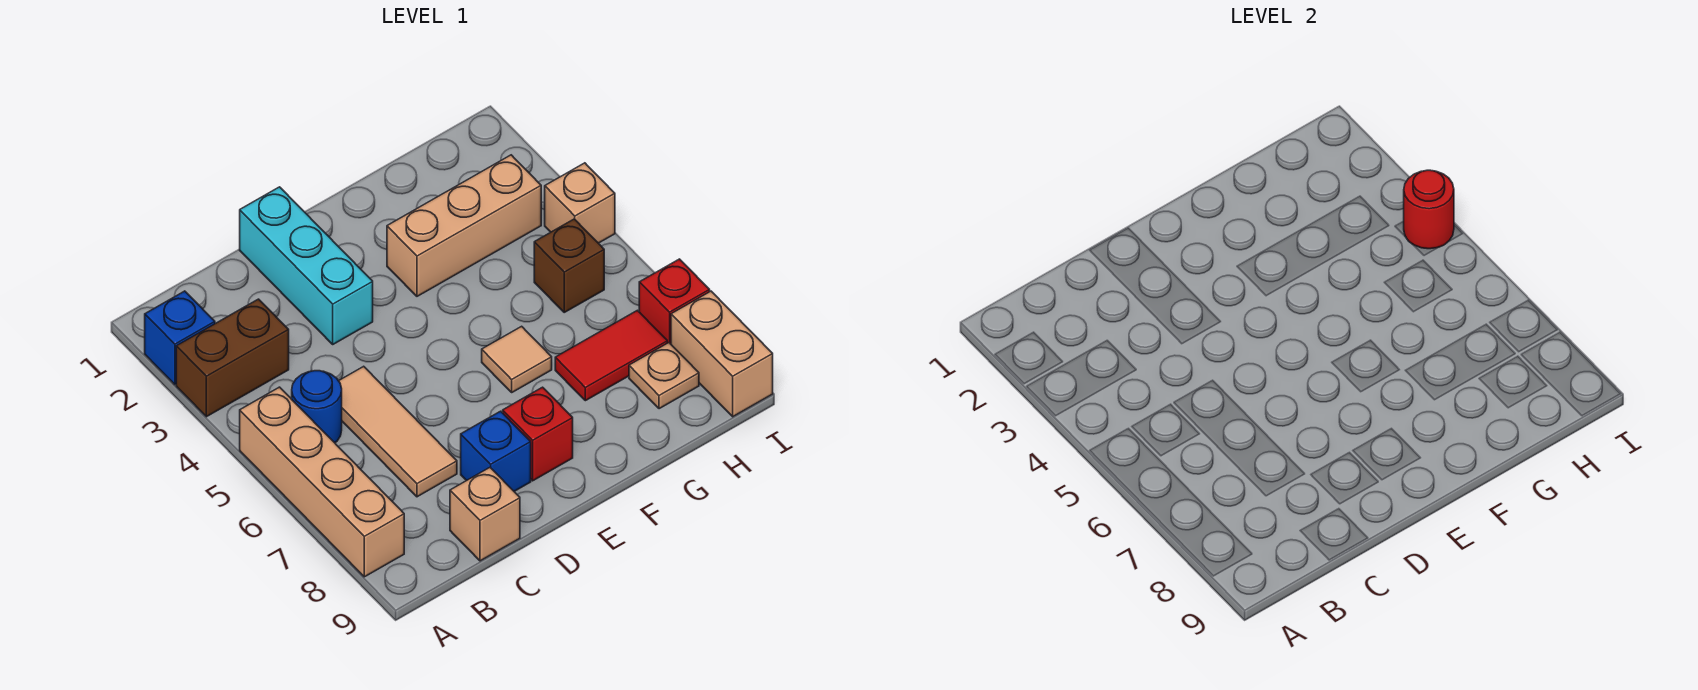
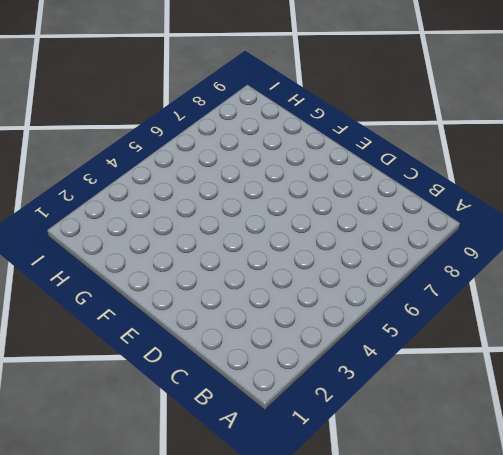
none -> blue brick A2 level 1
none -> brown brick A3:B3 level 1
none -> tan brick A5:A8 level 1

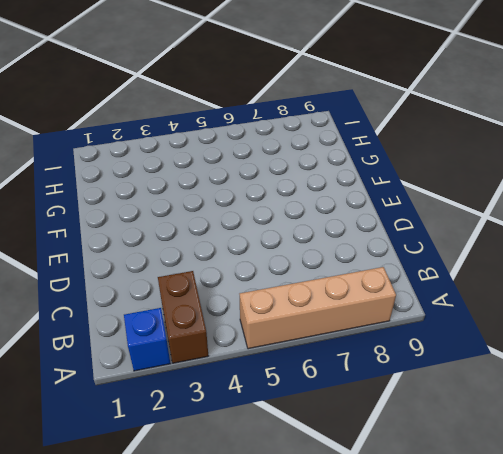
none -> blue round brick B5 level 1
none -> tan tile C5:C7 level 1
none -> tan brick C9 level 1

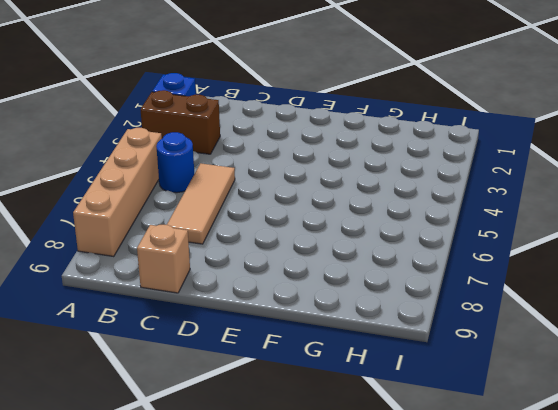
none -> cyan brick D1:D3 level 1
none -> blue brick D8 level 1
none -> red brick E8 level 1

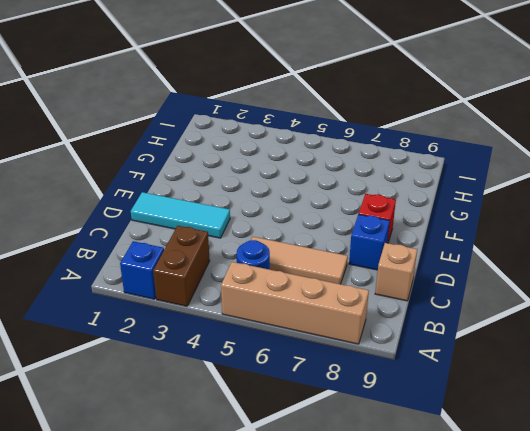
cyan tile D1:D3 level 1 -> cyan brick D1:D3 level 1
none -> tan brick F3:H3 level 1
none -> tan tile F6 level 1
none -> red tile G7:H7 level 1

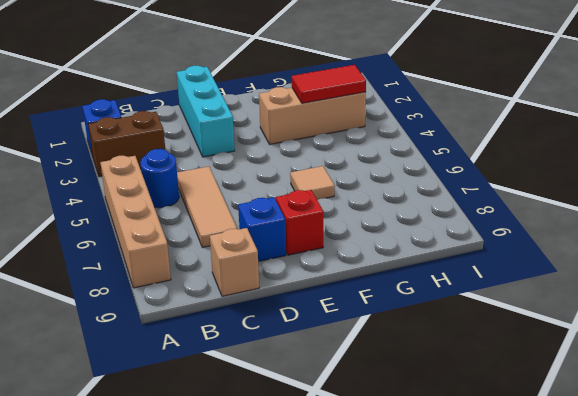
red tile G3:H3 level 2 -> red tile G7:H7 level 1
none -> brown brick H5 level 1
none -> tan plate H8 level 1
none -> tan brick I4 level 1

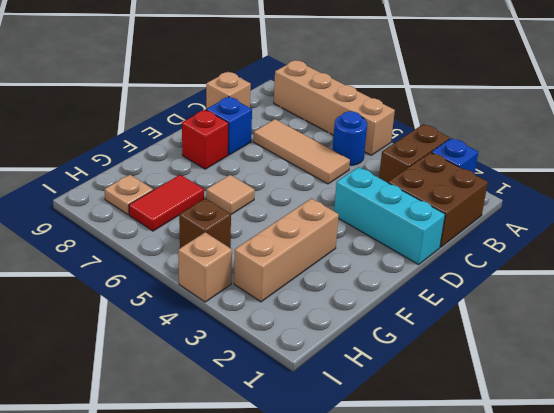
brown brick B1:C2 level 1 -> none
none -> red brick I7 level 1
none -> tan brick I8:I9 level 1
none -> red round brick I4 level 2

